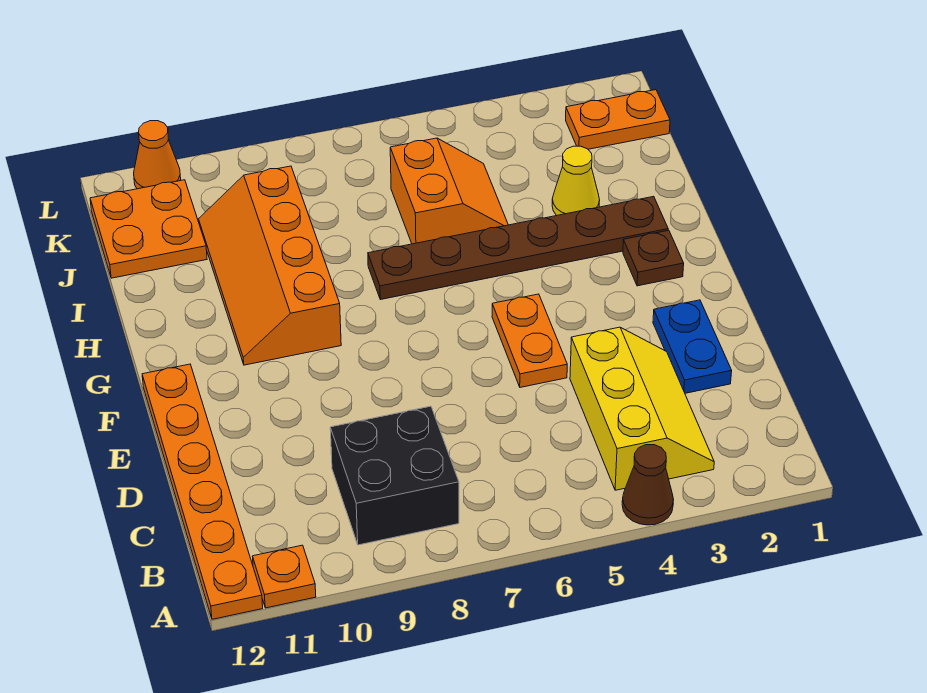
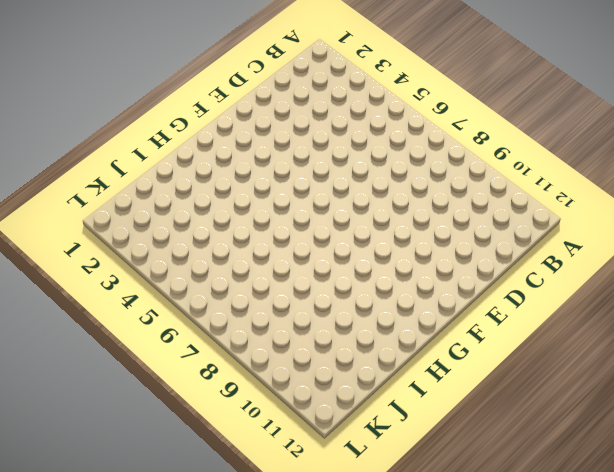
none -> brown cone A4 level 1
none -> orange plate A11 level 1
none -> orange plate A12:F12 level 1

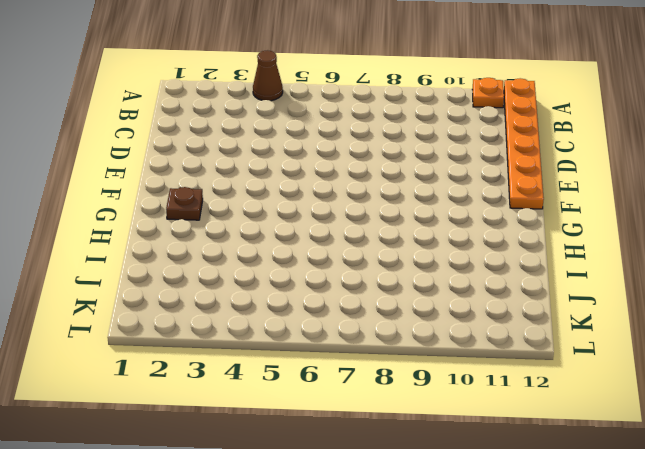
none -> yellow slope B3:D4 level 1 top 4
none -> black brick B8:C9 level 1
none -> blue plate D2:E2 level 1

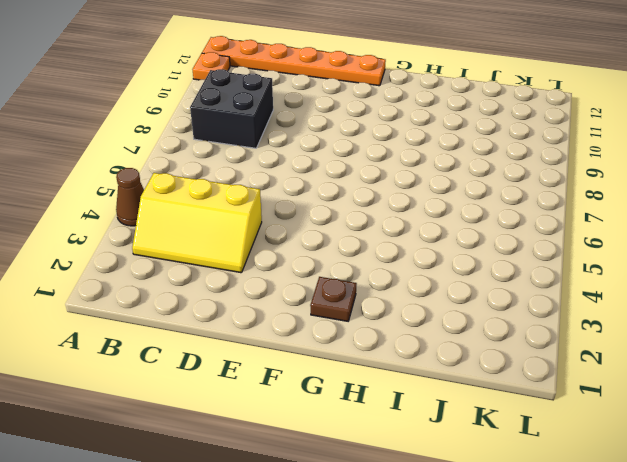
none -> blue plate D2:E2 level 1
none -> orange plate E5:F5 level 1
none -> orange slope G9:J10 level 1 top 9

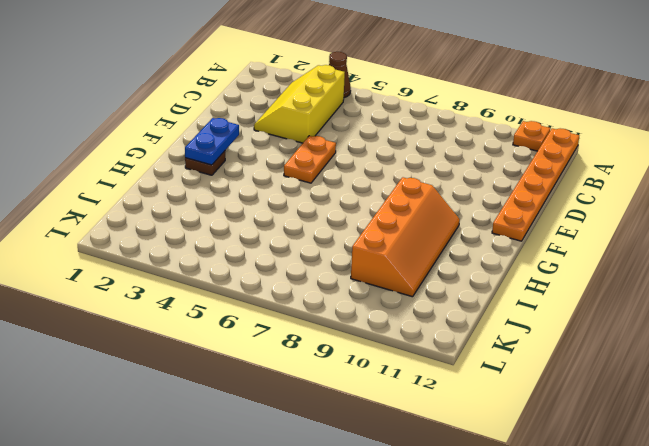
blue plate F2:G2 level 2 -> blue plate D2:E2 level 1
none -> black brick B8:C9 level 1
none -> brown plate H2:H7 level 1
none -> yellow cone I3 level 1

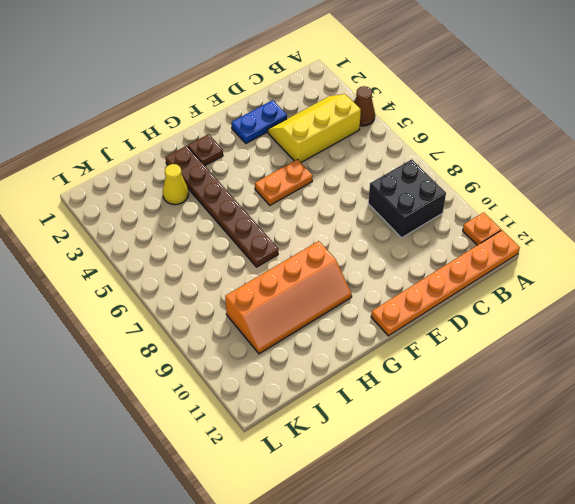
none -> orange slope I5:J6 level 1 top 6
none -> orange plate J11:K12 level 1
none -> orange plate K1:K2 level 1

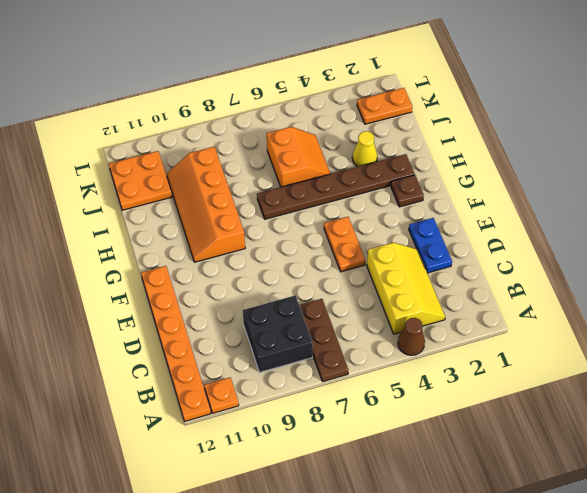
brown plate A7:C7 level 1 -> none
none -> orange cone L11 level 1

